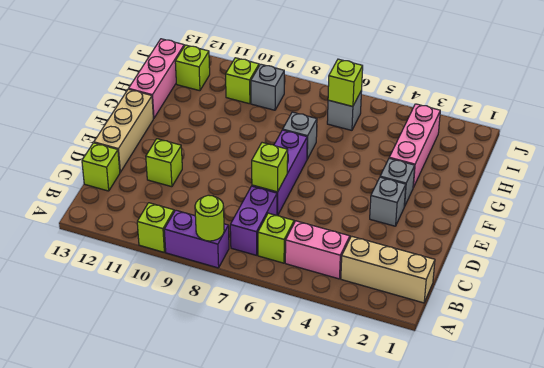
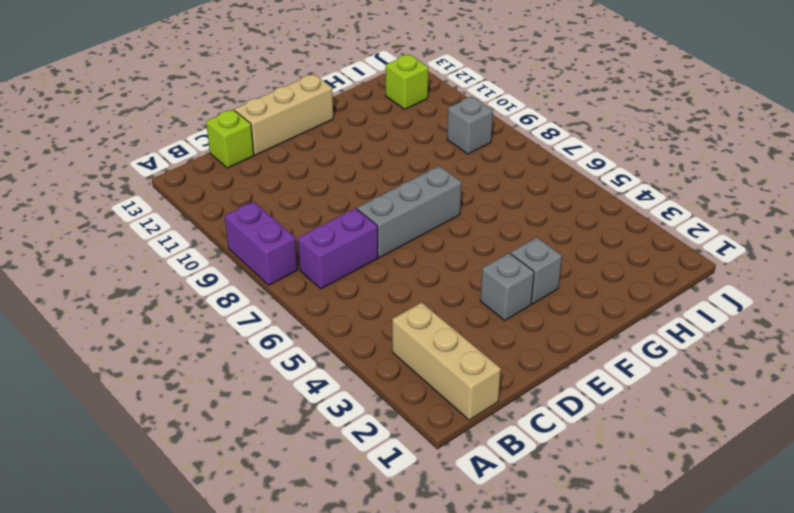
grey brick D7:F7 level 1 -> purple brick D7:F7 level 1
none -> lime brick A10 level 1
none -> pink brick B4:B5 level 1
none -> lime brick B6 level 1

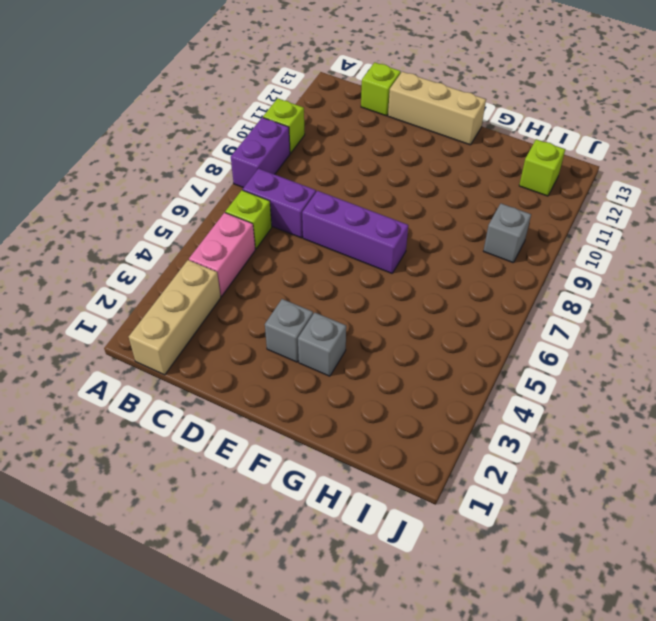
none -> lime brick D11 level 1
none -> pink brick G3:I3 level 1
none -> grey brick G7 level 1

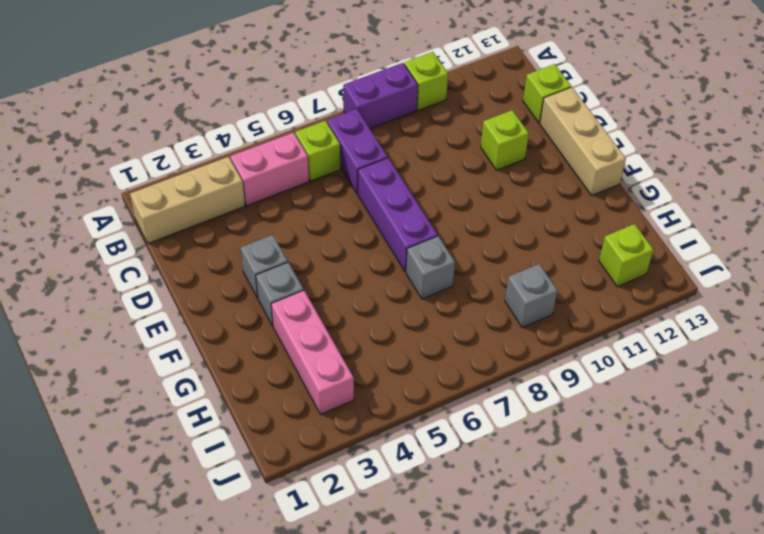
none -> pink brick G13:I13 level 1
none -> grey brick I6 level 1
none -> lime brick I10 level 1

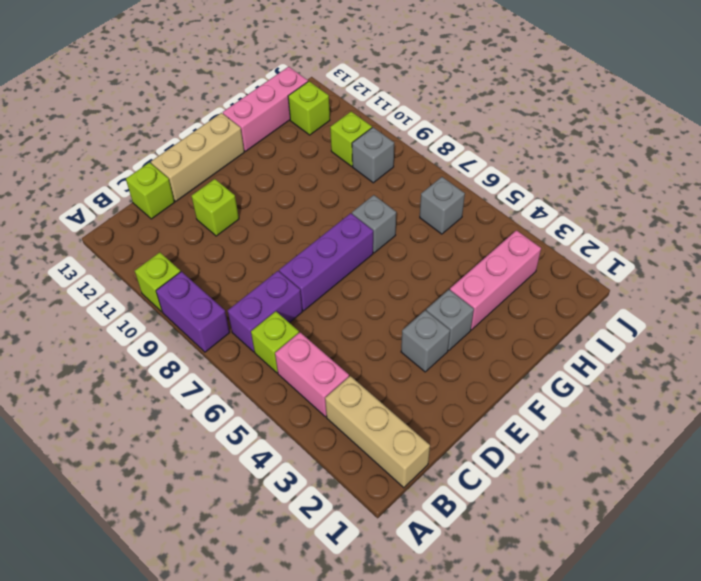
none -> lime round brick A8 level 2
none -> lime brick D7 level 2
none -> lime brick I6 level 2

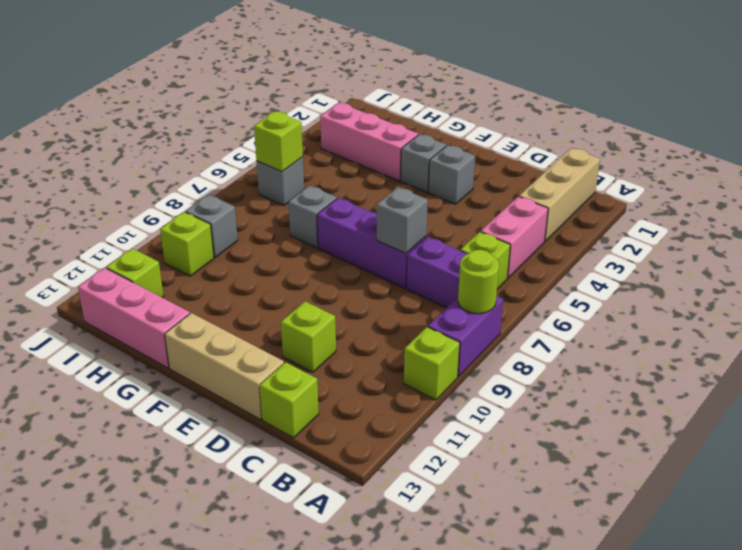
grey brick D7 level 2 -> lime brick D7 level 2

